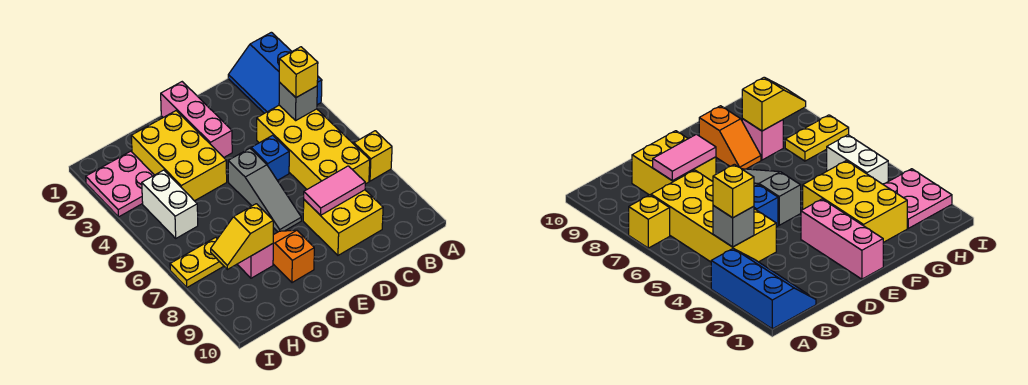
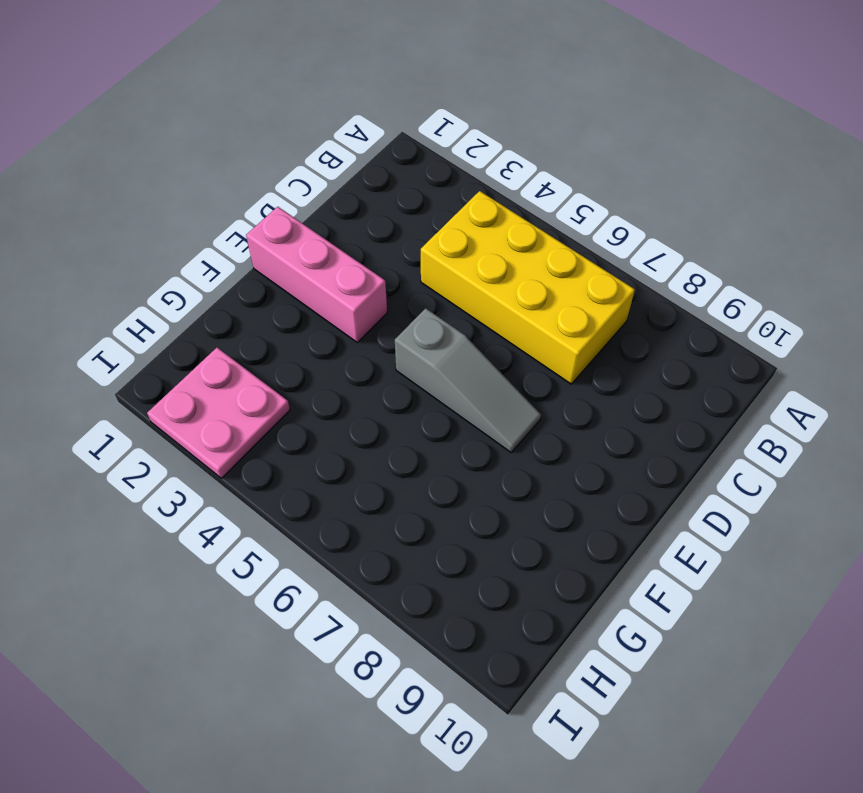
none -> blue slope A1:B3 level 1 top A
none -> yellow brick A7 level 1
none -> yellow brick C8:D9 level 1

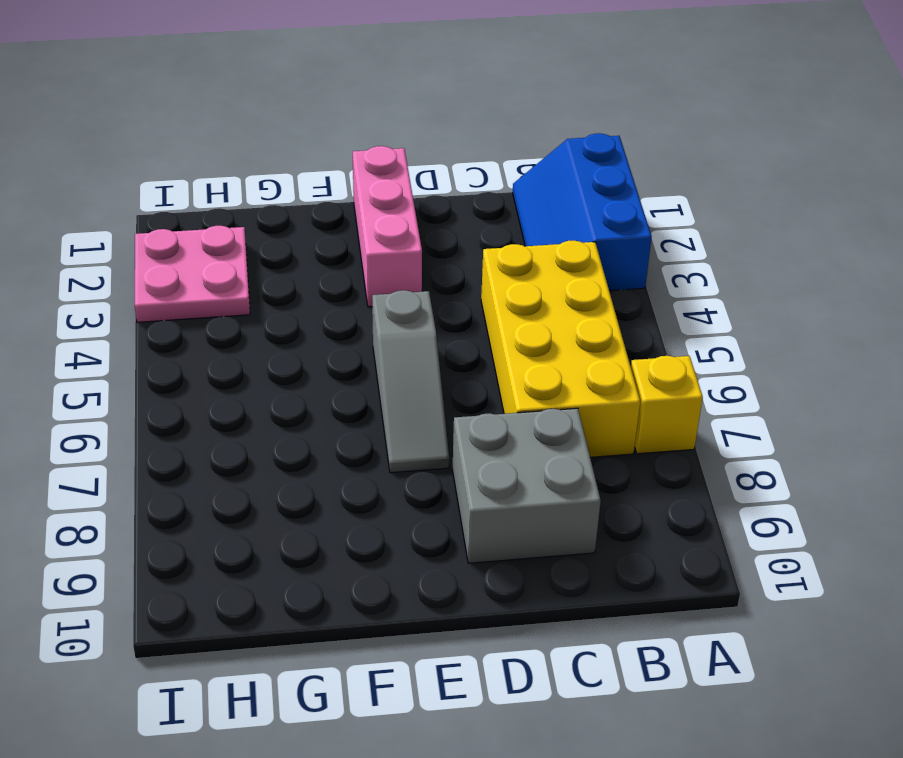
grey brick C8:D9 level 1 -> yellow brick C8:D9 level 1
none -> blue brick D5 level 1
none -> yellow brick F2:G4 level 1
none -> orange slope F8:F9 level 1 top 9

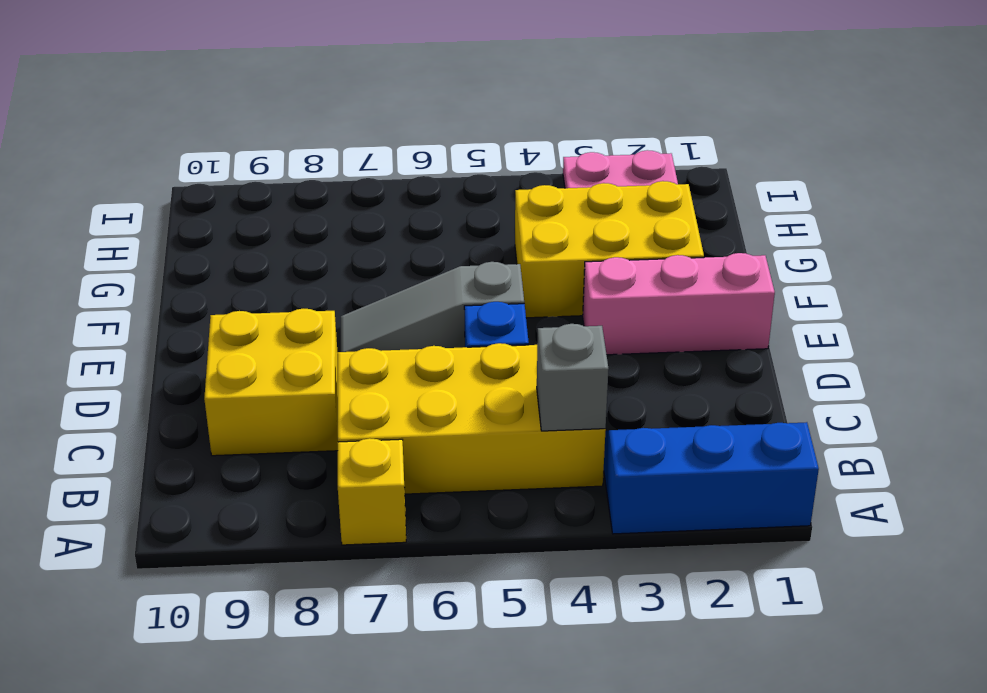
none -> orange slope F8:F9 level 1 top 9
none -> pink brick G8 level 1
none -> white brick H4:H5 level 1

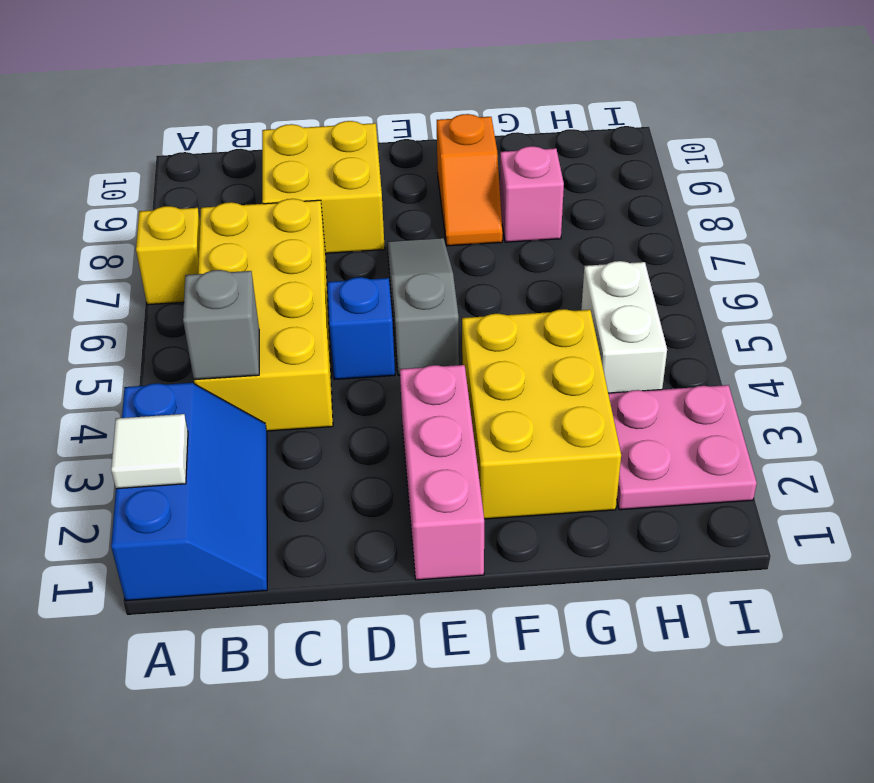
white tile A2 level 2 -> none
none -> yellow plate H7:I7 level 1
none -> pink tile C8:D8 level 2
none -> yellow slope G8:H8 level 2 top G

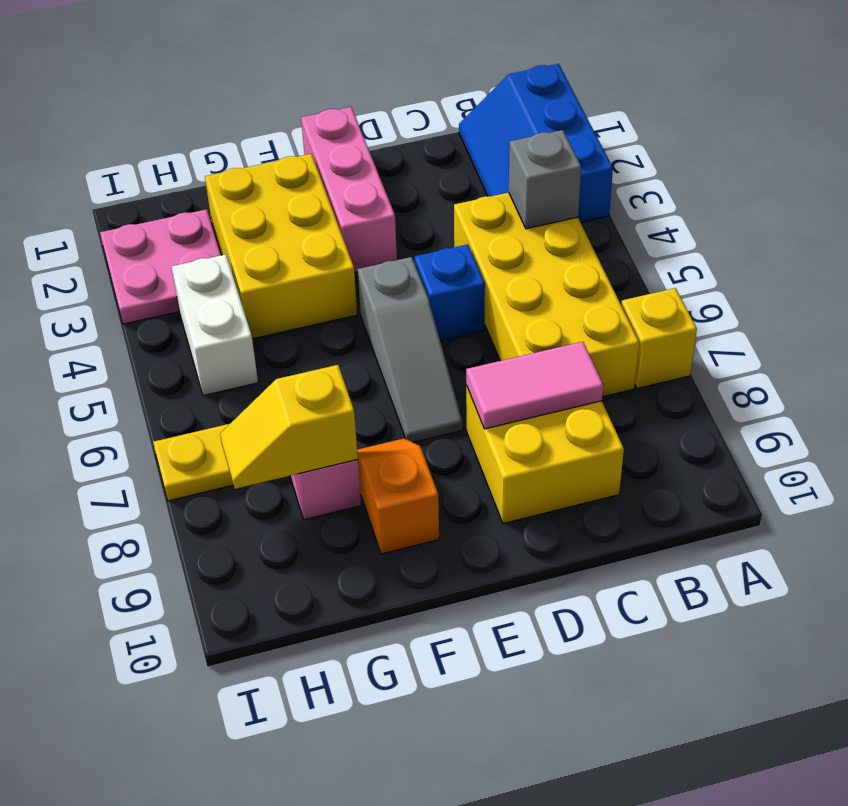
none -> yellow brick B4 level 3

